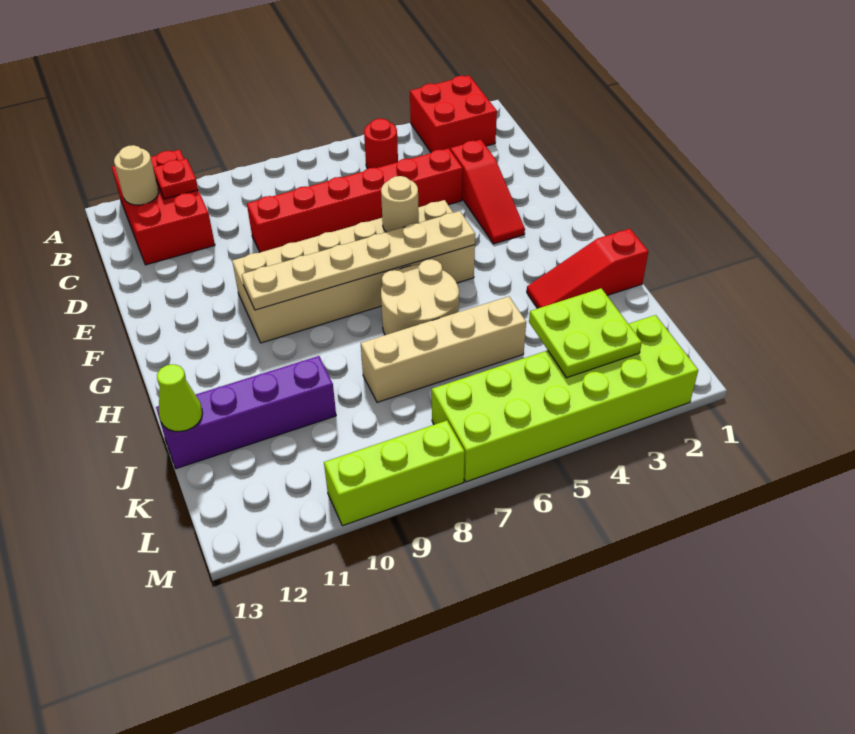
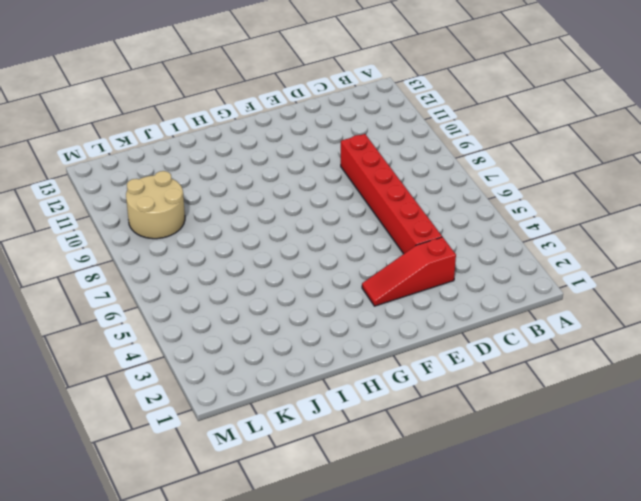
tan round brick K9:L10 level 1 -> tan round brick H6:I7 level 1
none -> red brick A2:B3 level 1
none -> red brick A11:C12 level 1
none -> red round brick B5 level 1

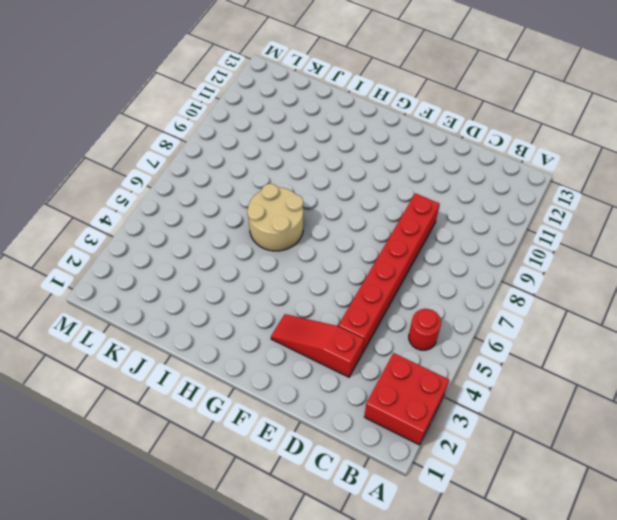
none -> red brick A11:C12 level 1
none -> tan brick F5:G10 level 1
none -> red slope I1:I3 level 1 top 1

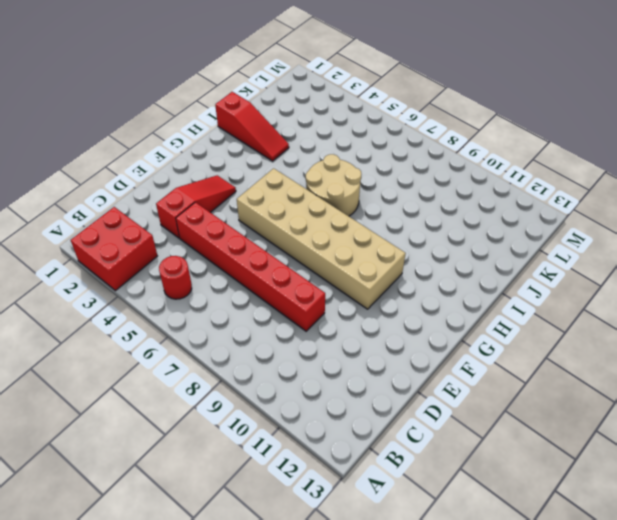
none -> red brick A11:C12 level 1
none -> tan brick J5:J8 level 1
none -> purple brick J10:J13 level 1

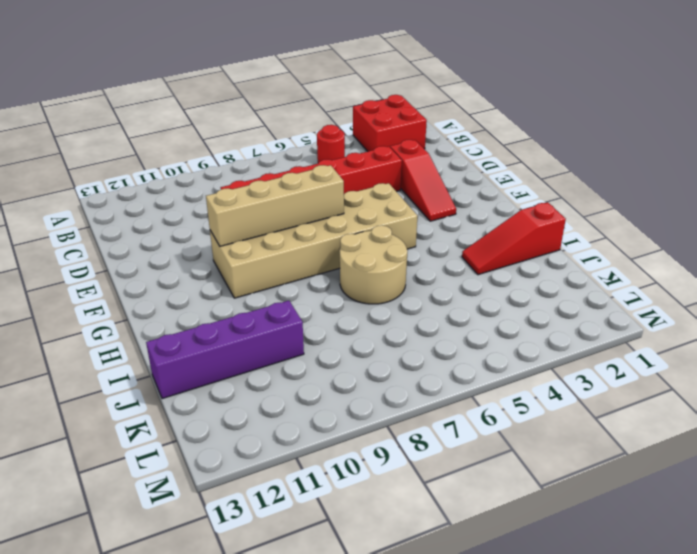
tan brick F7:F10 level 2 -> tan brick J5:J8 level 1
none -> red brick A11:C12 level 1
none -> lime brick L2:M7 level 1
none -> lime brick M8:M10 level 1

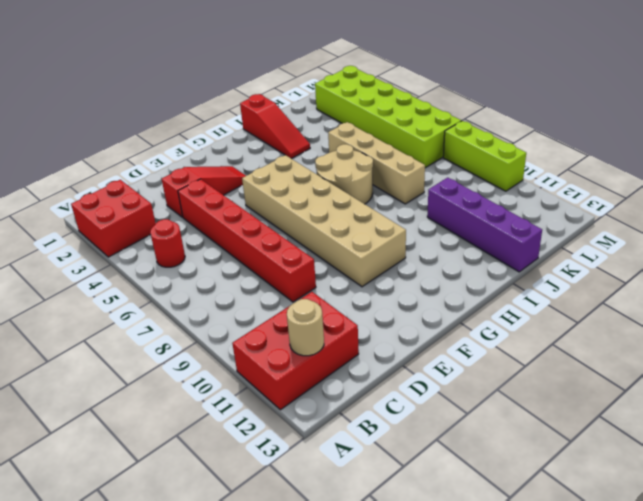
none -> red plate B11 level 2
none -> tan round brick F6 level 2
none -> tan plate G5:G10 level 2

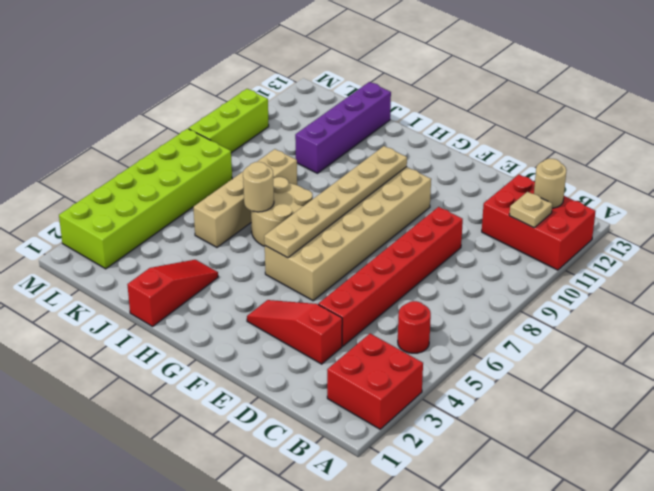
tan plate B11 level 2 -> red plate B11 level 2
tan round brick I6 level 2 -> tan round brick F6 level 2
none -> lime cone J13 level 2
none -> lime plate K3:L4 level 2

